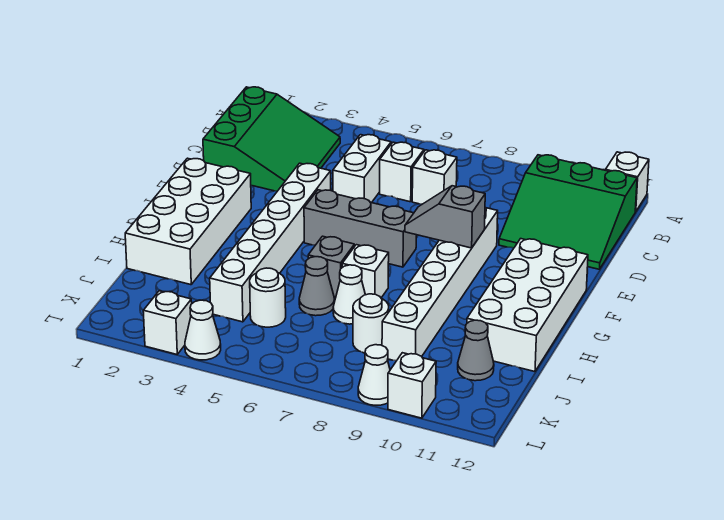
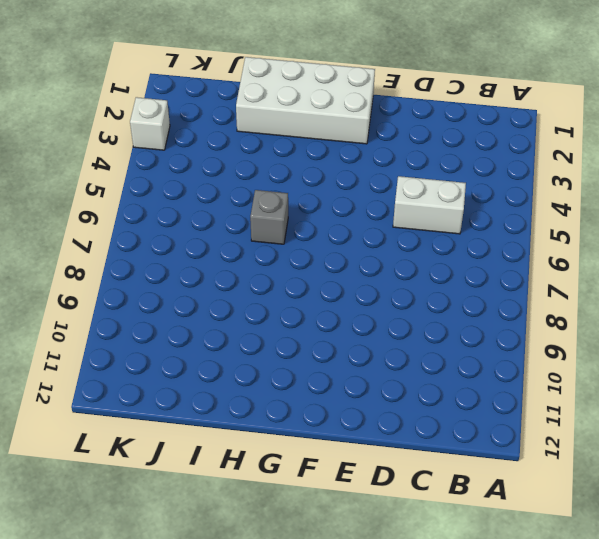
none -> white brick A12 level 1
none -> green slope B1:D3 level 1 top 1
none -> green slope B10:D12 level 1 top B

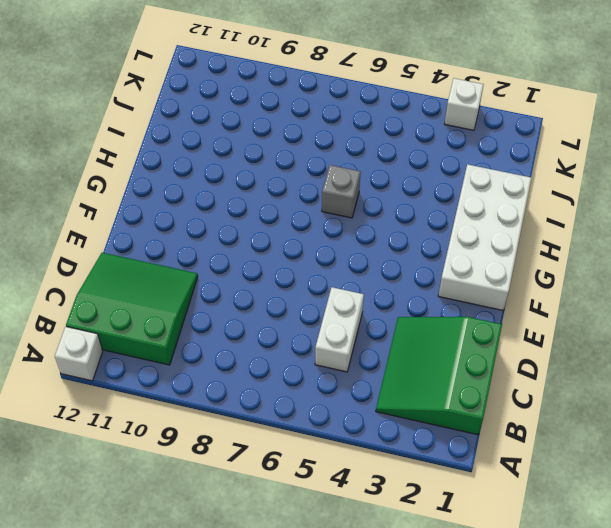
none -> white brick C6 level 1
none -> white brick C7 level 1
none -> white brick E4:J4 level 1

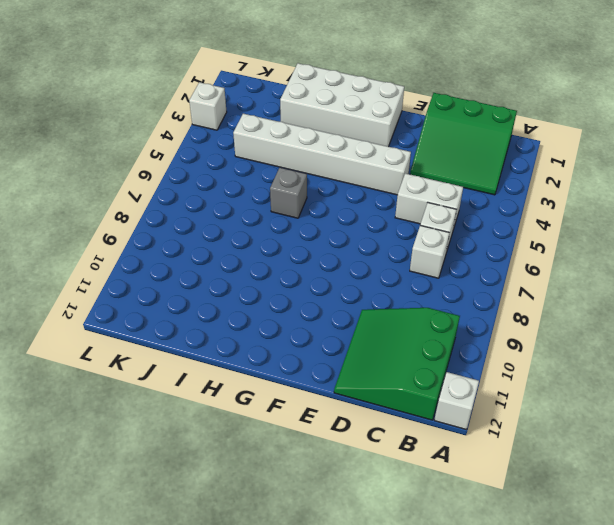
none -> white brick E9:J9 level 1
none -> grey brick F5:F7 level 1
none -> white brick F11:I12 level 1

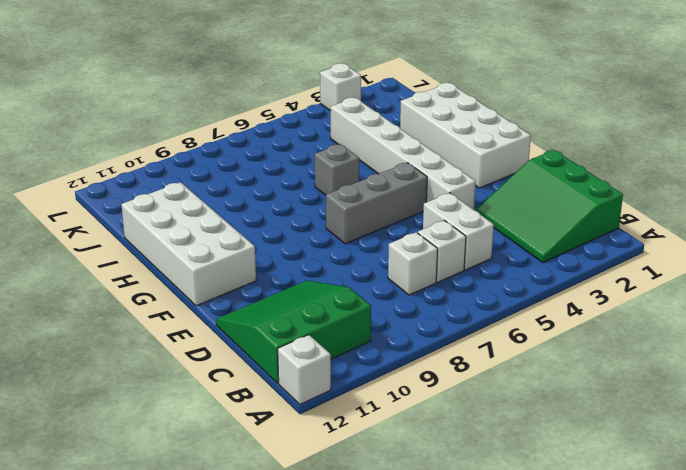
none -> white brick E9:J9 level 1
none -> white brick H7 level 1
none -> grey cone I6 level 1

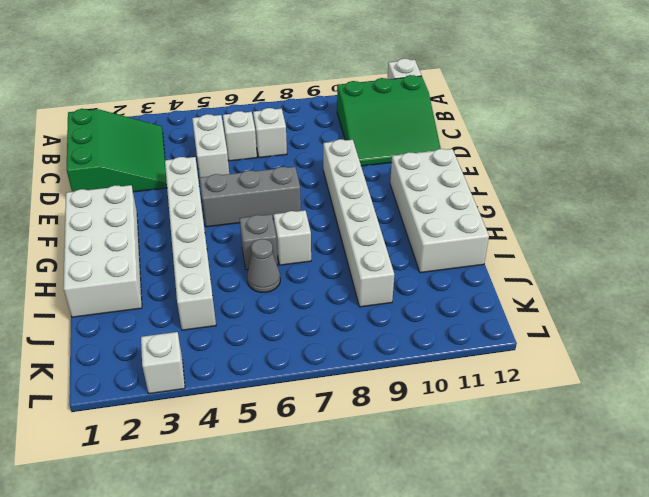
none -> white cone I7 level 1
none -> white round brick J5 level 1
none -> white round brick J8 level 1

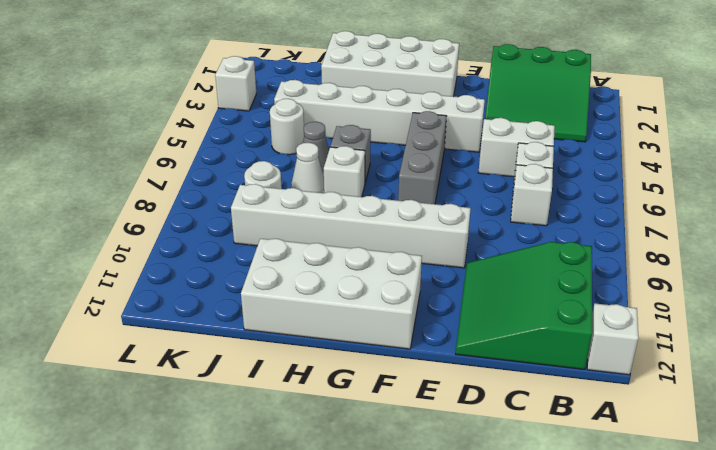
none -> grey cone J11 level 1
none -> white cone L4 level 1
none -> white cone L9 level 1

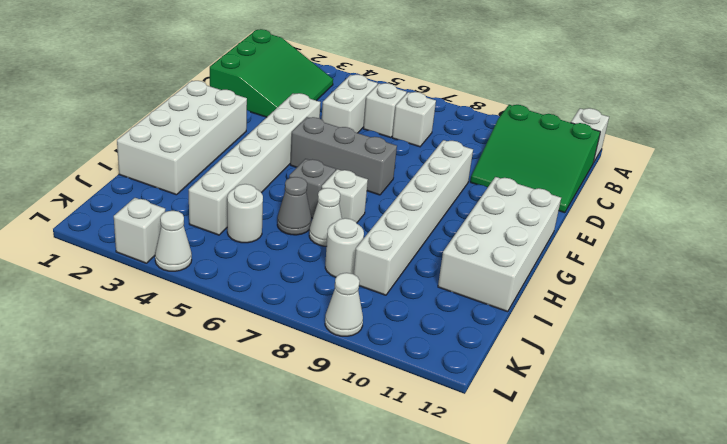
none -> grey cone J11 level 1
none -> white brick L10 level 1
none -> grey slope F8:F9 level 2 top 9

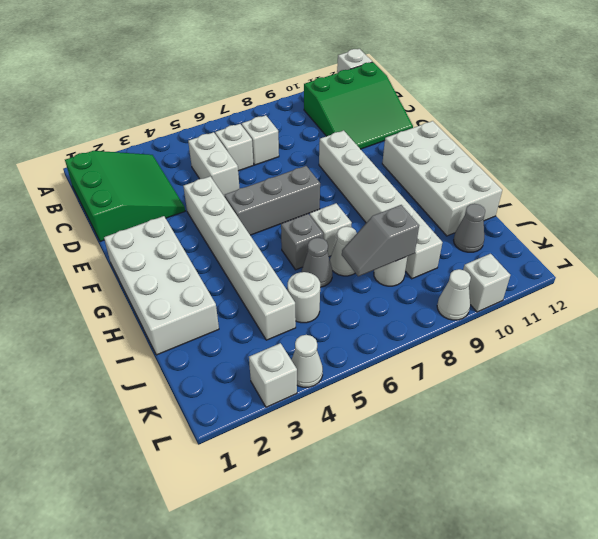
grey slope J7:J8 level 2 top 8 -> grey slope F8:F9 level 2 top 9

